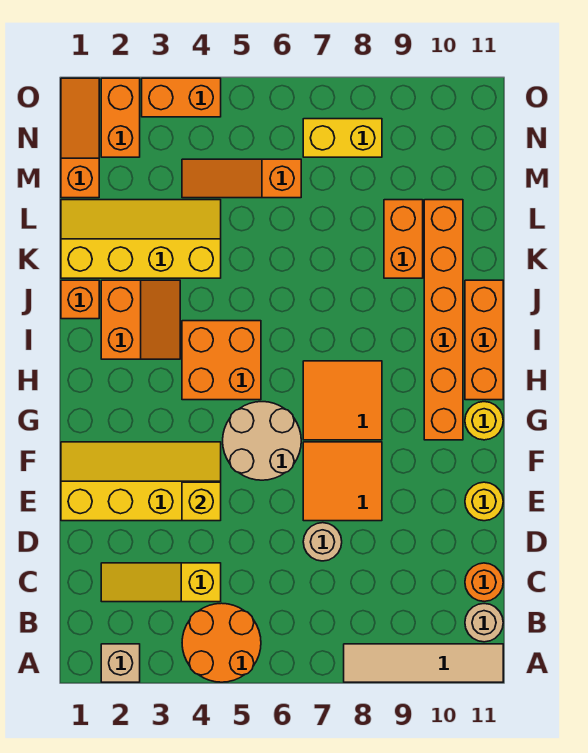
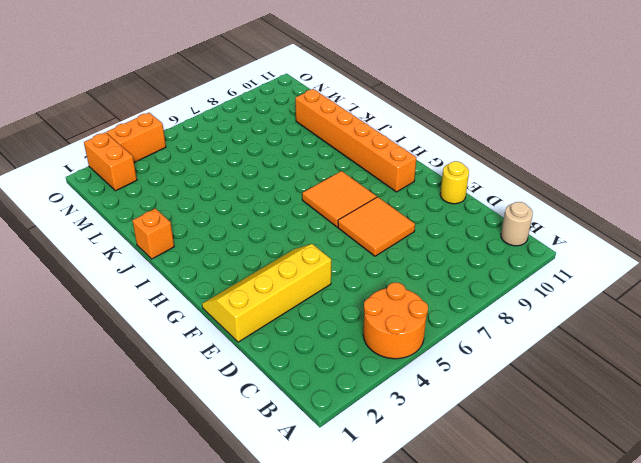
none -> tan brick A2 level 1
none -> tan tile A8:A11 level 1
none -> yellow slope C2:C4 level 1 top 4

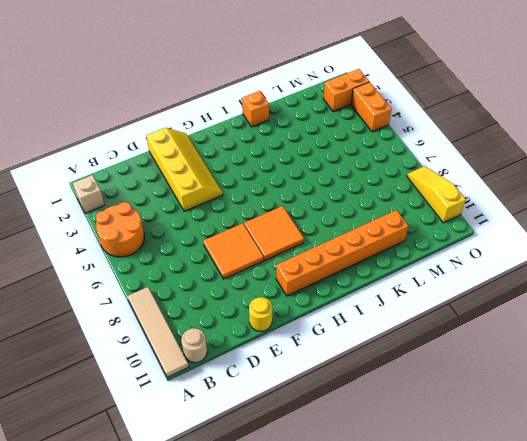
yellow slope O8:O10 level 1 top 10 -> yellow slope C2:C4 level 1 top 4
none -> orange round brick C11 level 1
none -> tan round brick D7 level 1
none -> tan round brick F5:G6 level 1

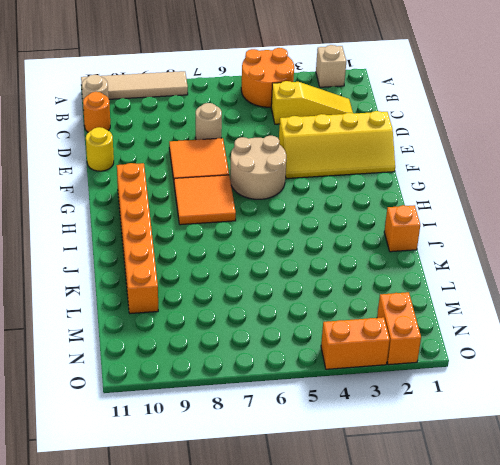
none -> yellow round brick G11 level 1
none -> orange brick H4:I5 level 1
none -> orange brick H11:J11 level 1

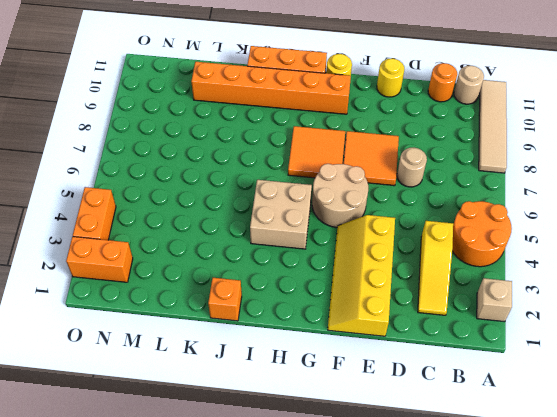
tan brick H4:I5 level 1 -> orange brick H4:I5 level 1
none -> orange slope I2:J3 level 1 top 2
none -> yellow slope K1:L4 level 1 top K
none -> orange brick K9:L9 level 1

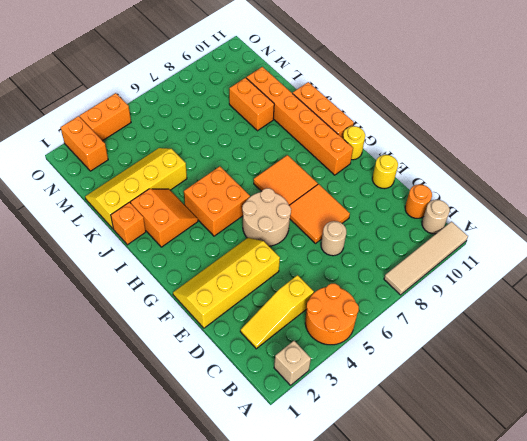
none -> orange slope M1:O1 level 1 top M
none -> orange slope M4:M6 level 1 top 6
none -> yellow brick N7:N8 level 1

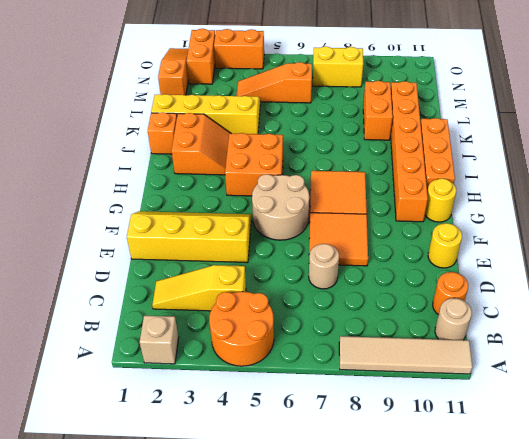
none -> yellow brick E4 level 2

